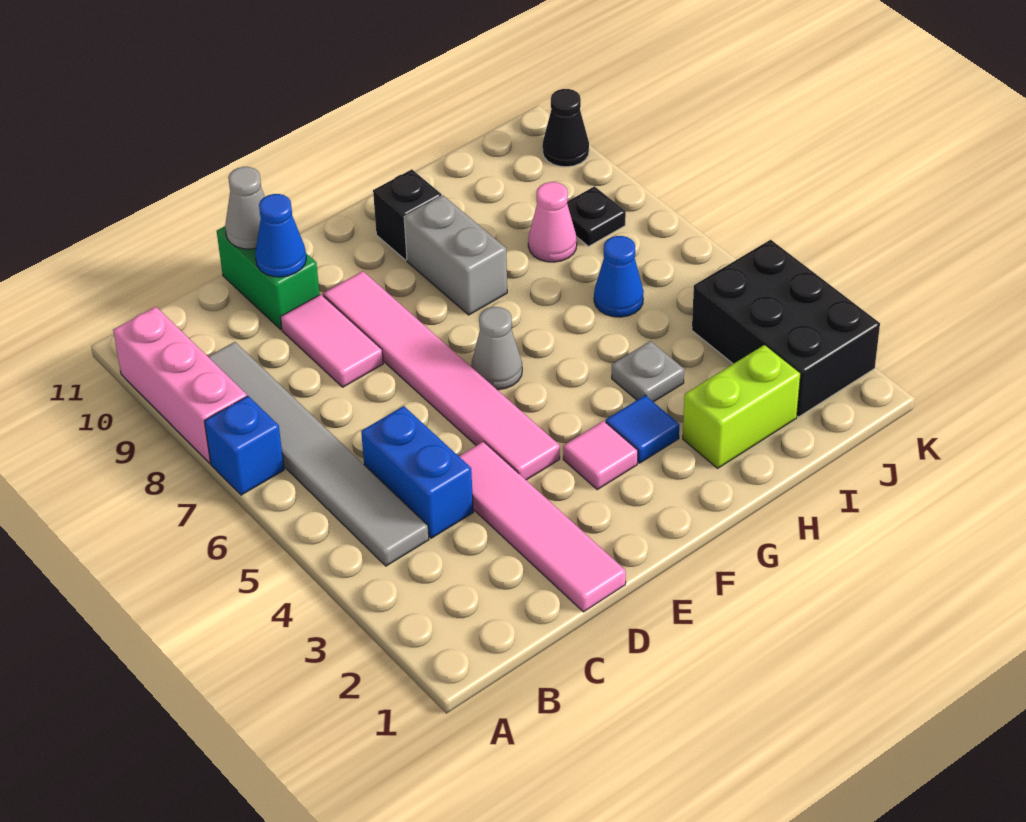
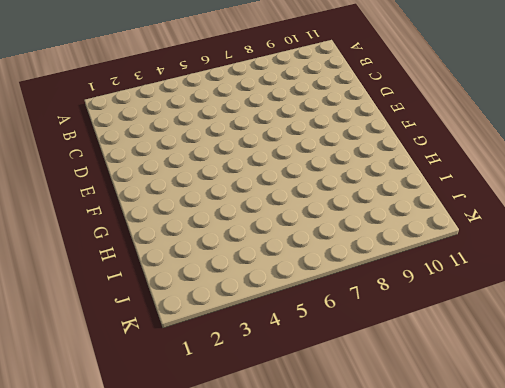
none -> blue brick A7 level 1
none -> pink brick A8:A10 level 1
none -> grey tile B4:B9 level 1

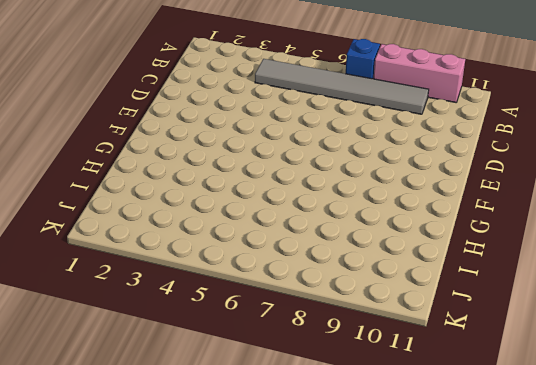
none -> blue brick C4:C5 level 1
none -> pink tile D1:D4 level 1
none -> pink tile D8:D9 level 1

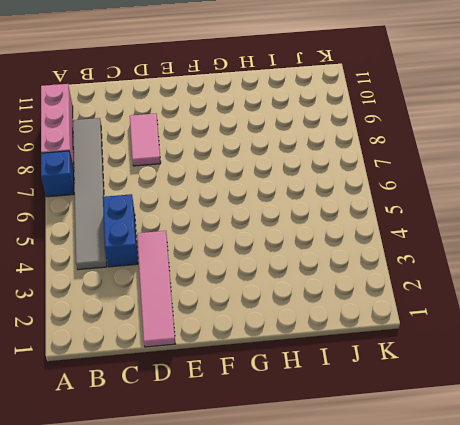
none -> green brick D10:D11 level 1
none -> pink tile E4:E9 level 1
none -> pink tile F3 level 1

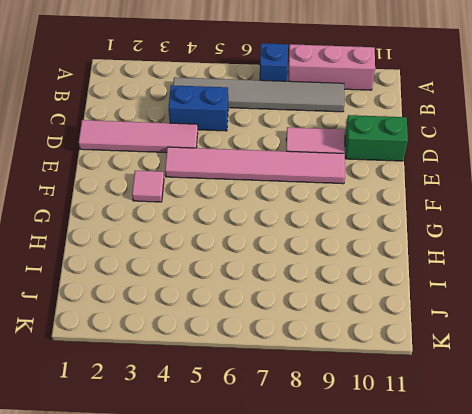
none -> grey cone F6 level 1
none -> blue tile G3 level 1
none -> grey brick G8:G9 level 1

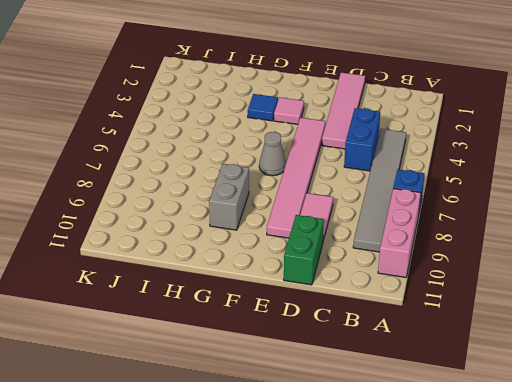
none -> black brick G10 level 1
none -> lime brick H2:I2 level 1
none -> grey plate H4 level 1

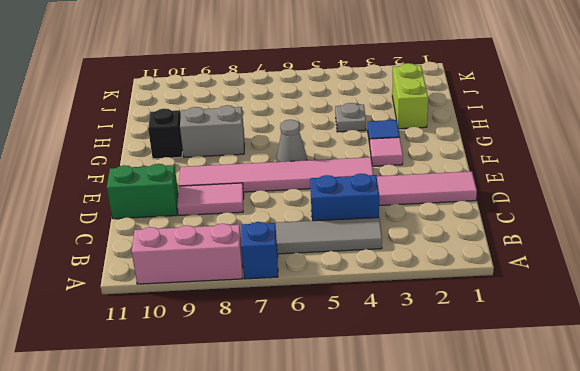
none -> blue cone I6 level 1
none -> pink cone I8 level 1
none -> black brick J2:K4 level 1

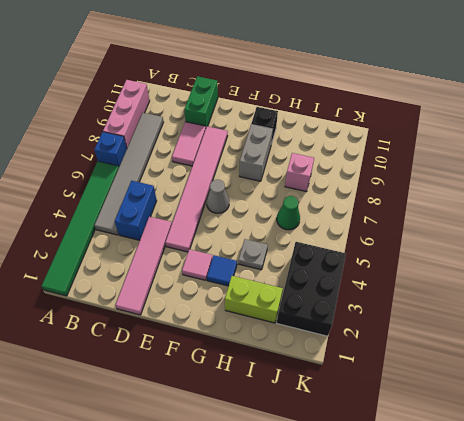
green tile A1:A6 level 1 -> none
green cone I6 level 1 -> blue cone I6 level 1
pink brick I8 level 1 -> pink cone I8 level 1
none -> black plate J8 level 1
none -> black cone K10 level 1
none -> blue cone D10 level 2

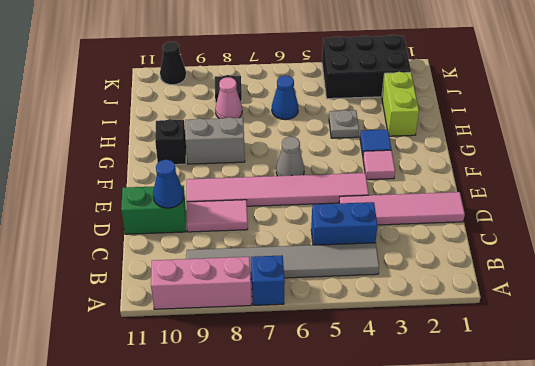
none -> grey cone D11 level 2

